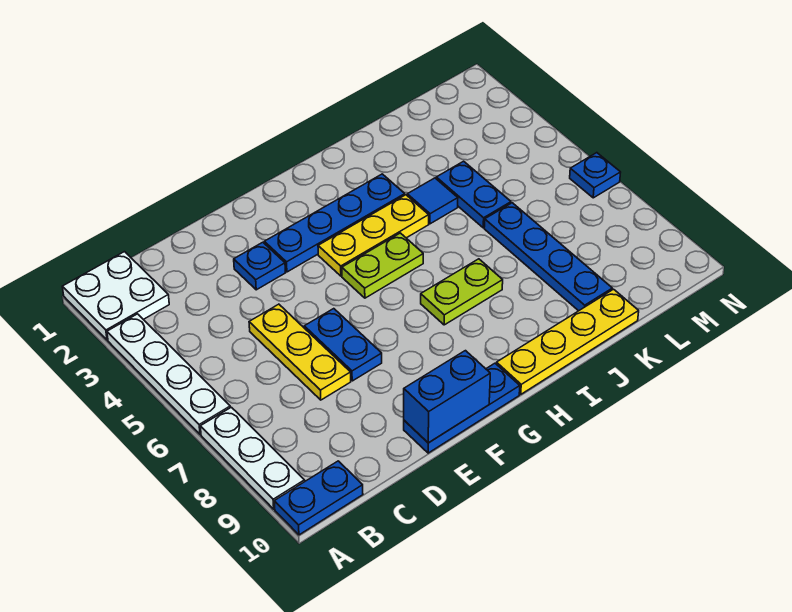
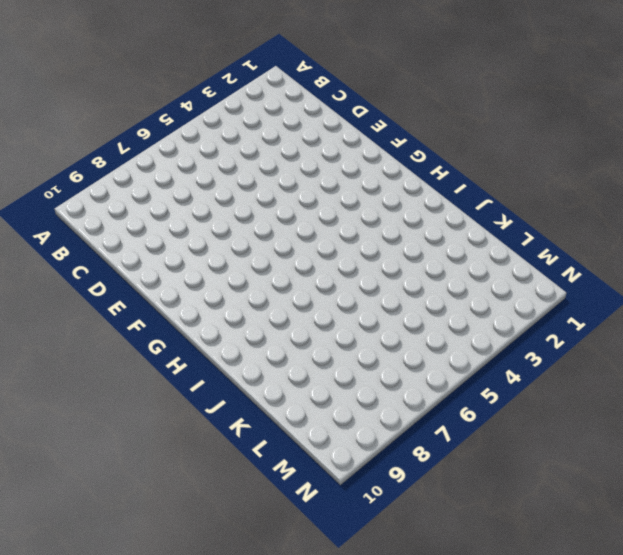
none -> white plate A1:B2 level 1
none -> white plate A3:A6 level 1
none -> white plate A7:A9 level 1

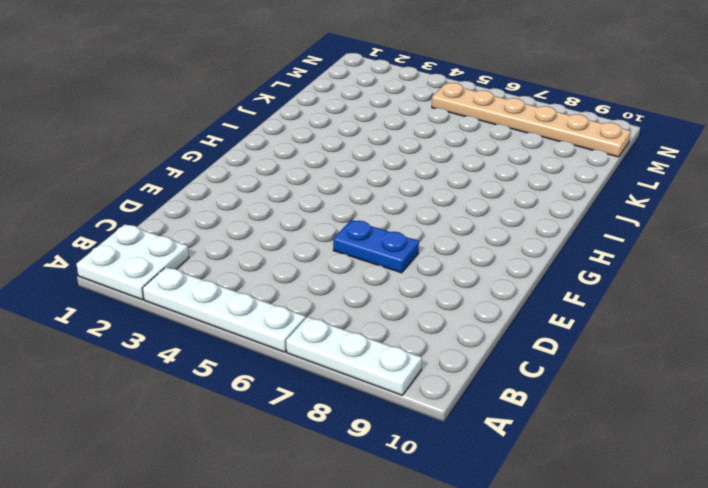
tan plate M5:M10 level 1 -> none
none -> blue plate A10:B10 level 1
none -> yellow plate D5:D7 level 1
none -> blue plate E3 level 1

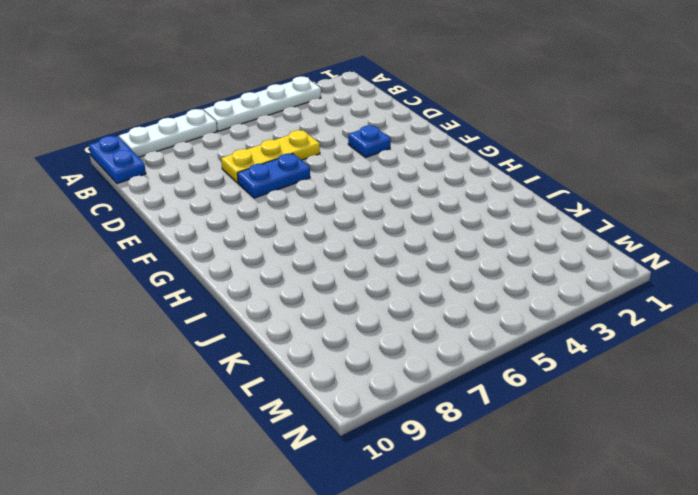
none -> white plate A1:B2 level 1
none -> blue plate E10:G10 level 1
none -> blue plate F3:I3 level 1

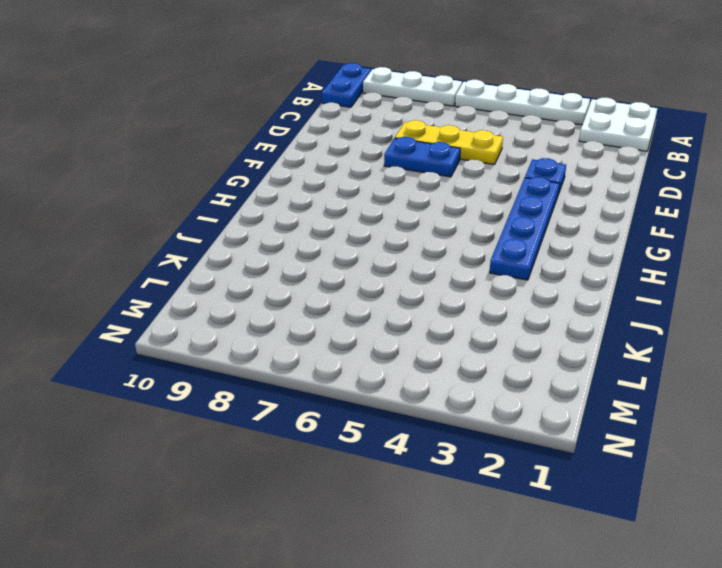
none -> blue plate E10:G10 level 1
none -> yellow plate G4:I4 level 1
none -> lime plate G5:H5 level 1

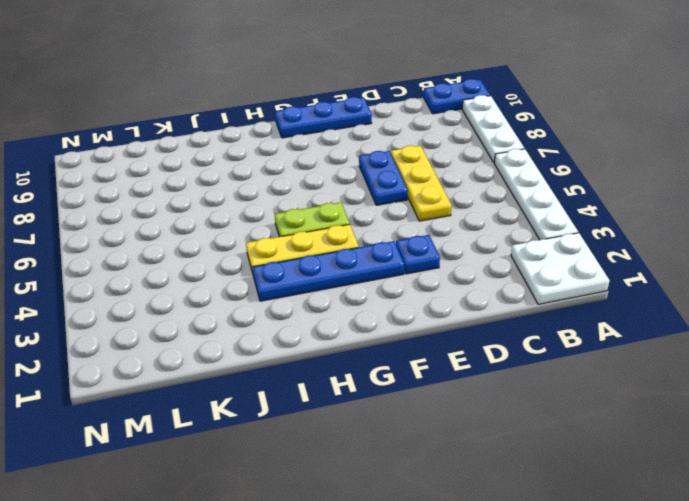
none -> lime plate H7:I7 level 1
none -> yellow plate H10:K10 level 1
none -> blue tile J4 level 1

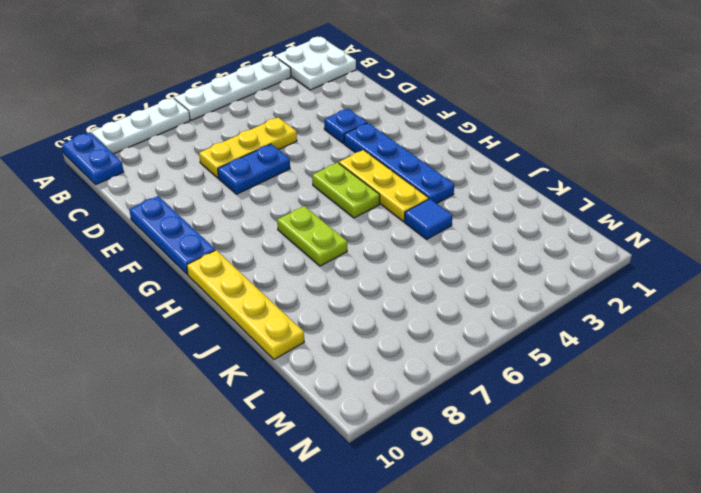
none -> blue plate K4:K5 level 1
none -> blue plate K6:K9 level 1
none -> blue plate N6 level 1

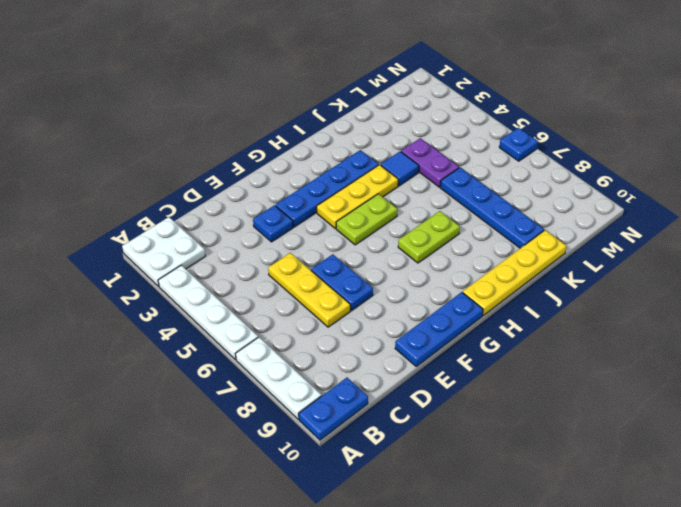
purple plate K4:K5 level 1 -> blue plate K4:K5 level 1
none -> blue brick E10:F10 level 2

